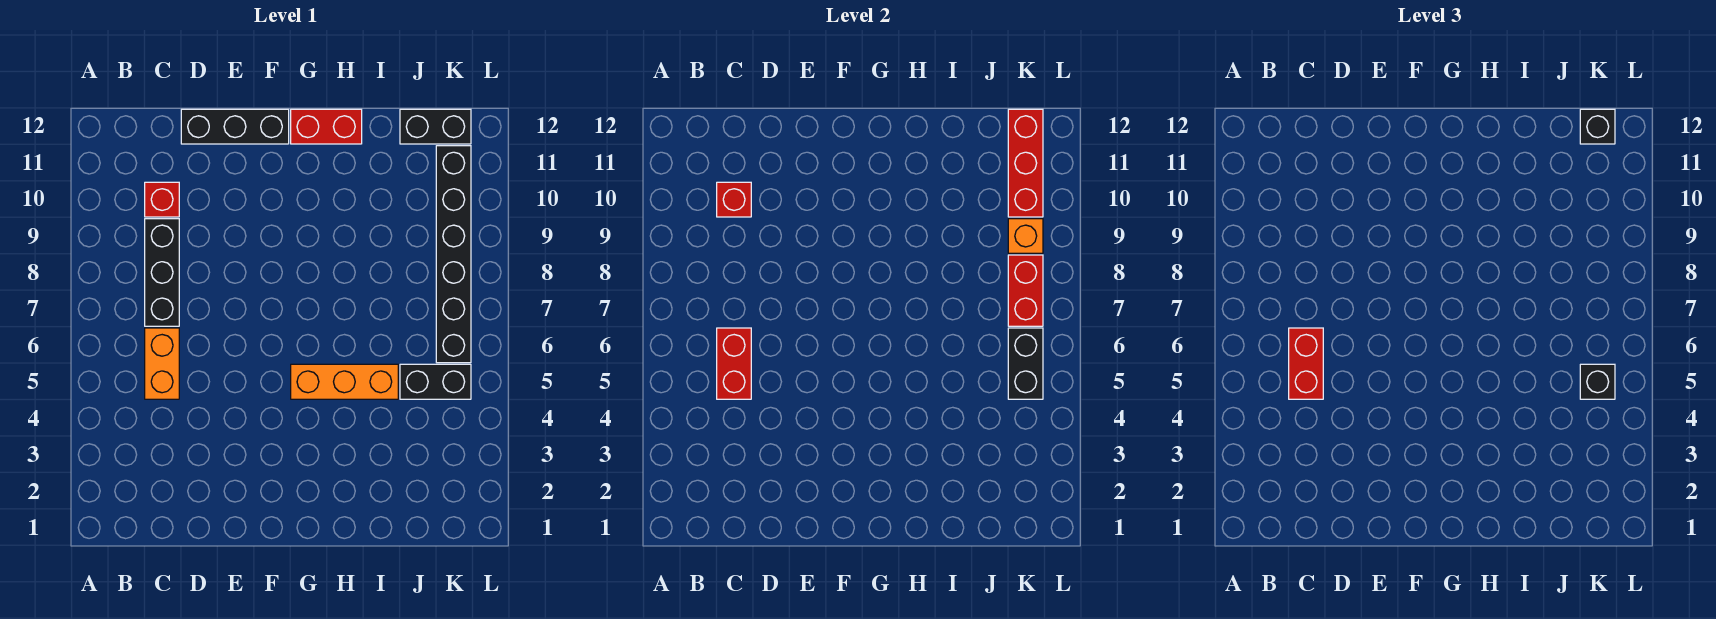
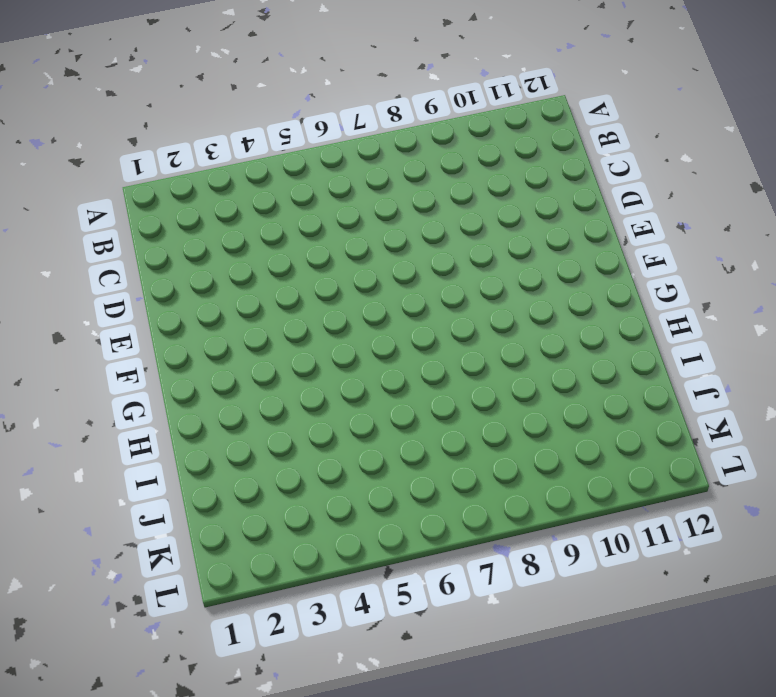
none -> orange brick C5:C6 level 1
none -> black brick C7:C9 level 1
none -> red brick C10 level 1

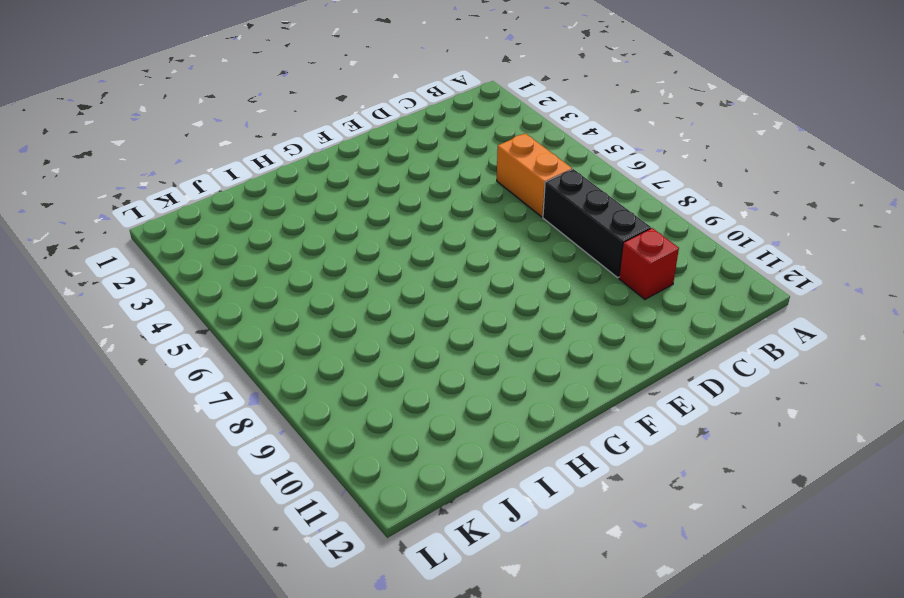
none -> black brick D12:F12 level 1
none -> orange brick G5:I5 level 1
none -> red brick G12:H12 level 1

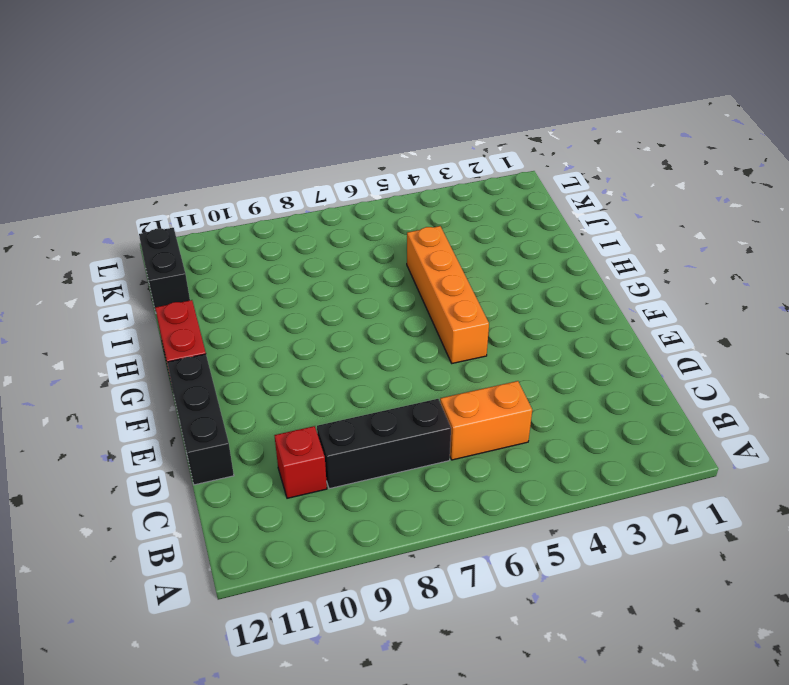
orange brick F5:I5 level 1 -> orange brick G5:I5 level 1
none -> black brick J5:K5 level 1
none -> black brick K6:K11 level 1
none -> red brick C5:C6 level 2

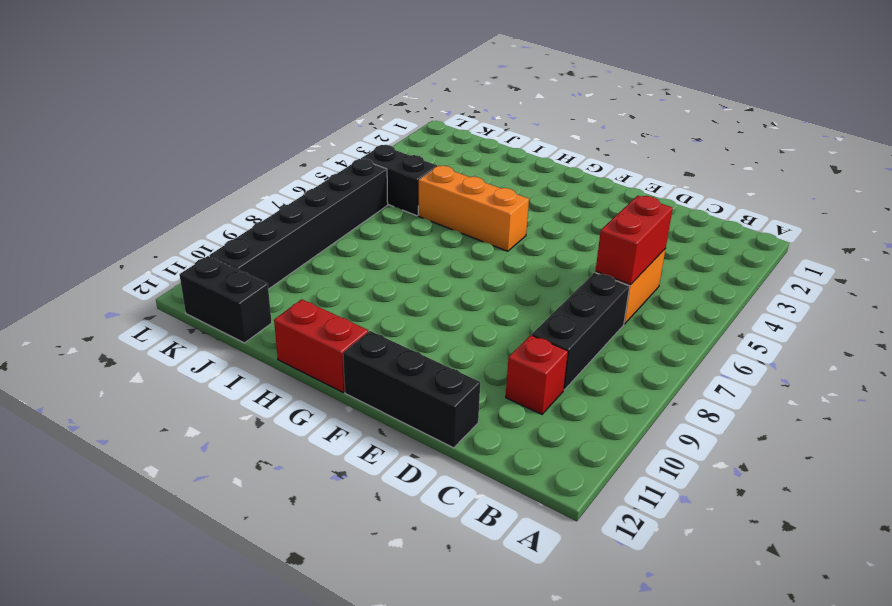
none -> red brick C10 level 2
none -> black brick K5:K6 level 2
none -> red brick K7:K8 level 2

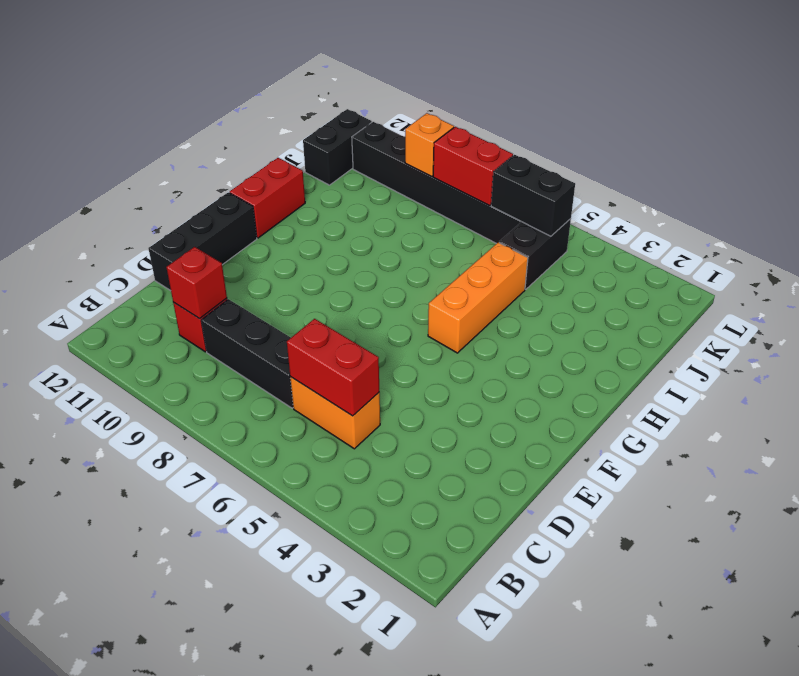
none -> red brick K10:K12 level 2
none -> red brick C5:C6 level 3
none -> black brick K5 level 3

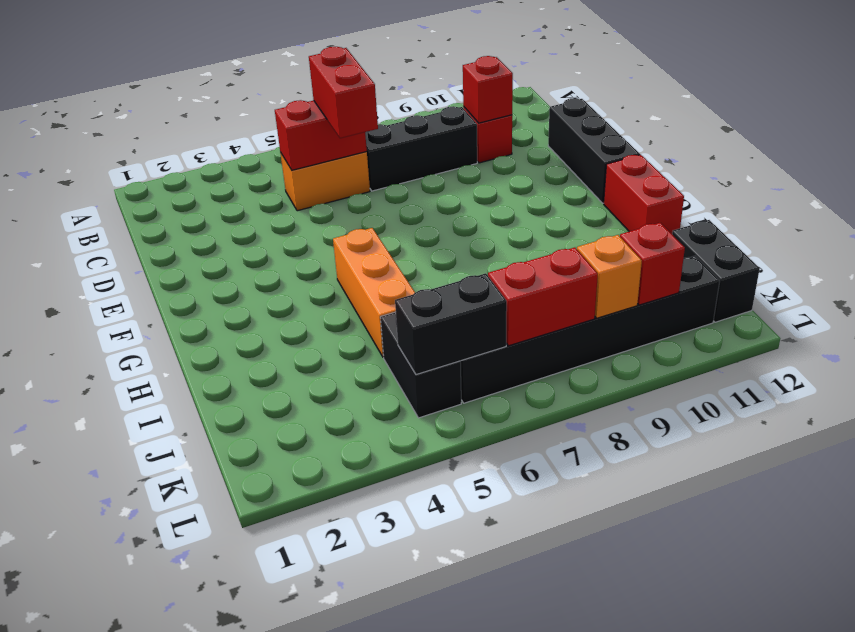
red brick C6:D6 level 3 -> red brick C5:C6 level 3
red brick K10 level 2 -> red brick K10:K12 level 2
none -> black brick K5 level 3
none -> black brick K12 level 3

